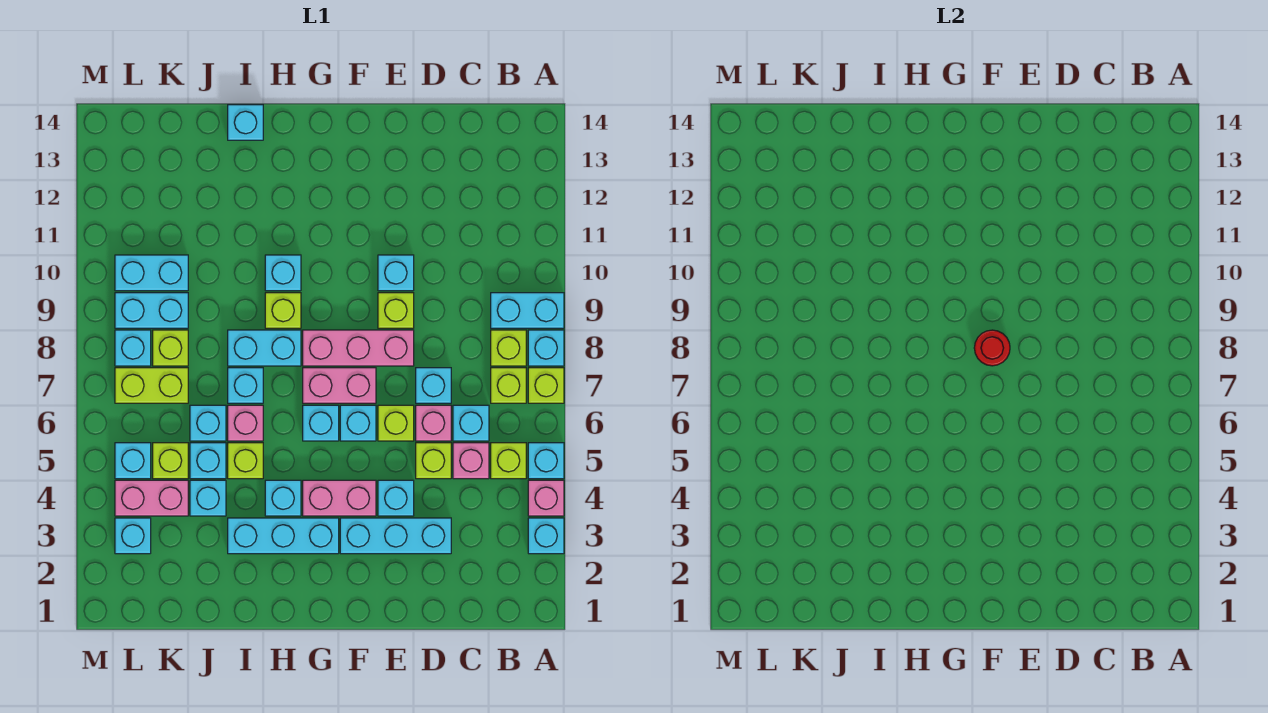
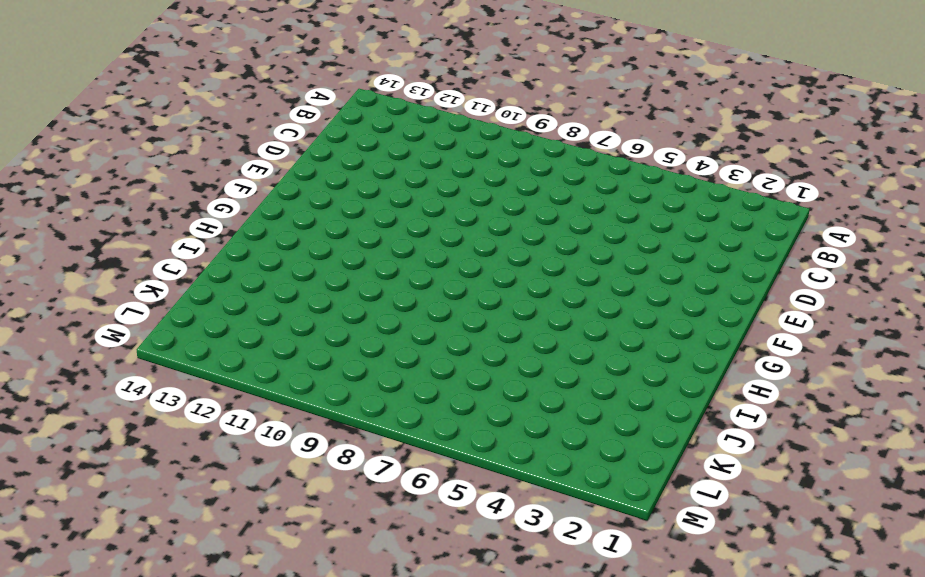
none -> cyan brick A3 level 1
none -> pink brick A4 level 1
none -> cyan brick A5 level 1
none -> lime brick A7 level 1

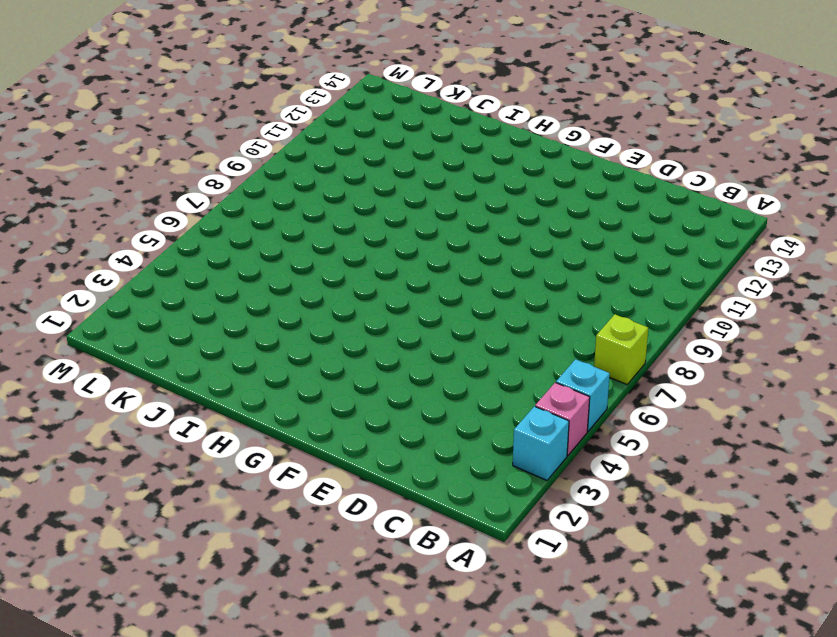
none -> cyan brick A8 level 1
none -> cyan brick A9:B9 level 1
none -> lime brick B5 level 1
none -> lime brick B7 level 1

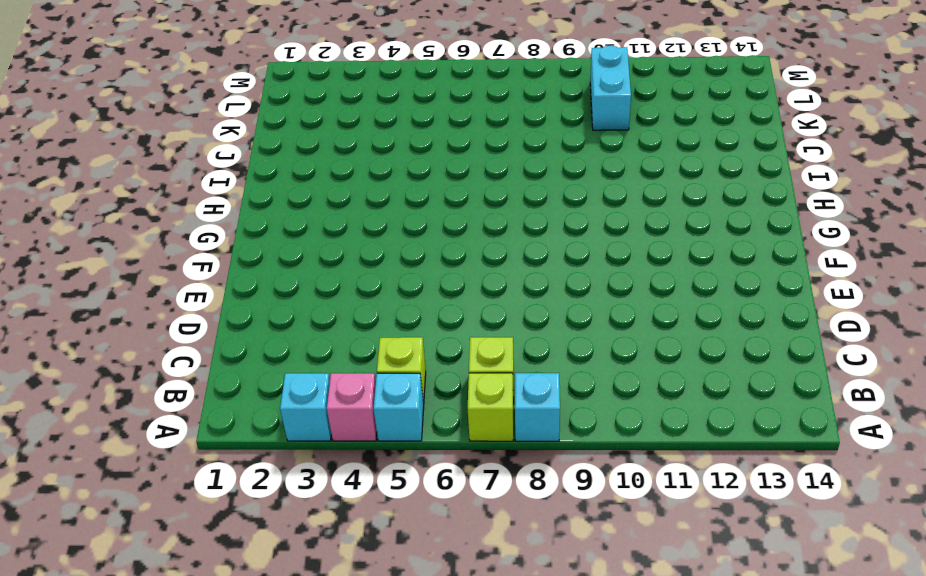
none -> cyan brick A9:B9 level 1
none -> lime brick B8 level 1
none -> pink brick C5 level 1
none -> cyan brick C6 level 1

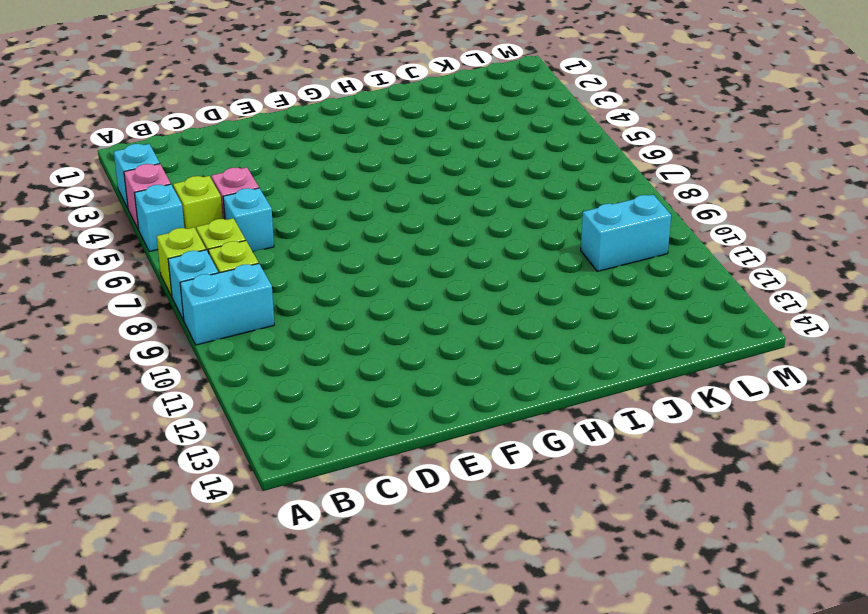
none -> cyan brick D3:F3 level 1
none -> lime brick D5 level 1
none -> pink brick D6 level 1
none -> cyan brick D7 level 1

